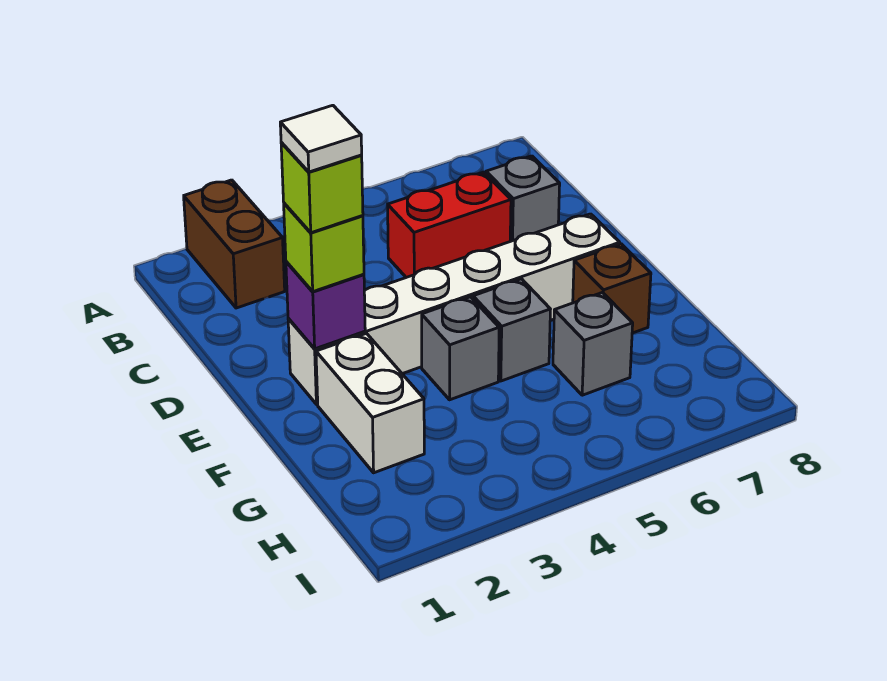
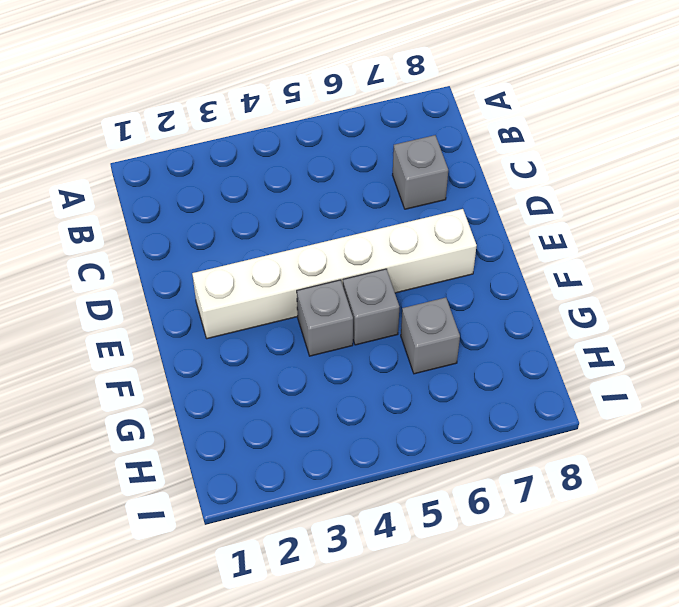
none -> brown brick A2:B2 level 1
none -> red brick C5:C6 level 1
none -> white brick F2:G2 level 1

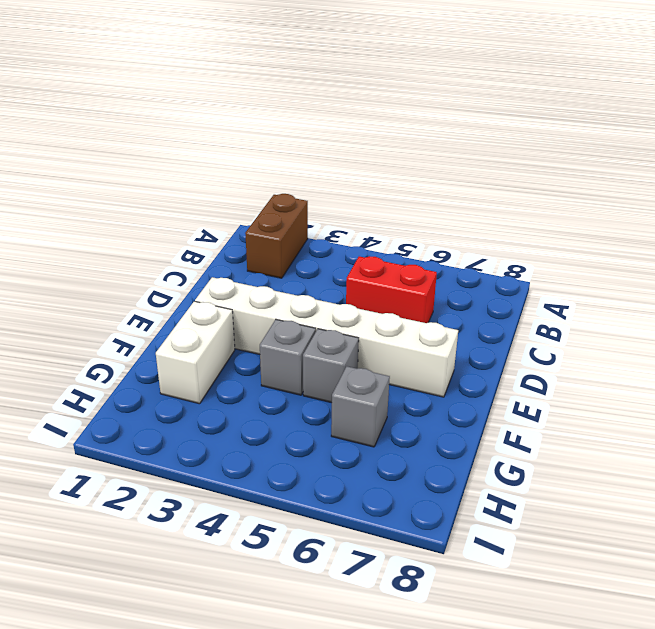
none -> grey brick C7 level 1
none -> brown brick F7 level 1
none -> purple brick E2 level 2

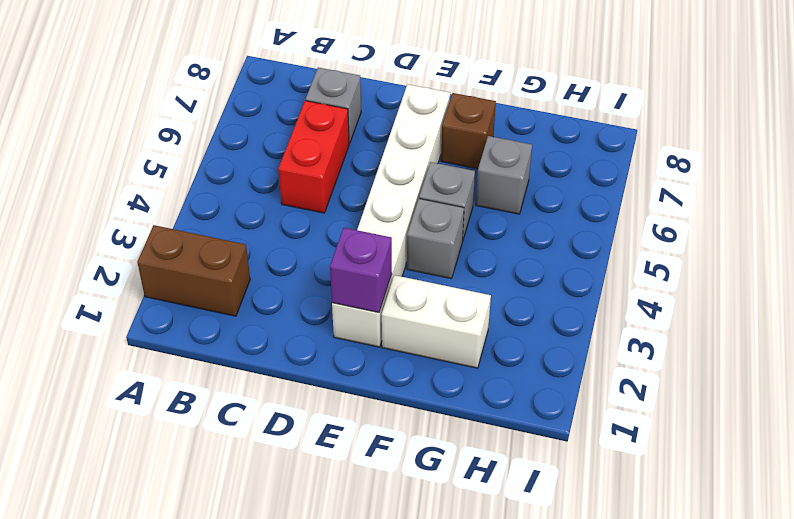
none -> lime brick E2 level 3
none -> lime brick E2 level 4
none -> white tile E2 level 5

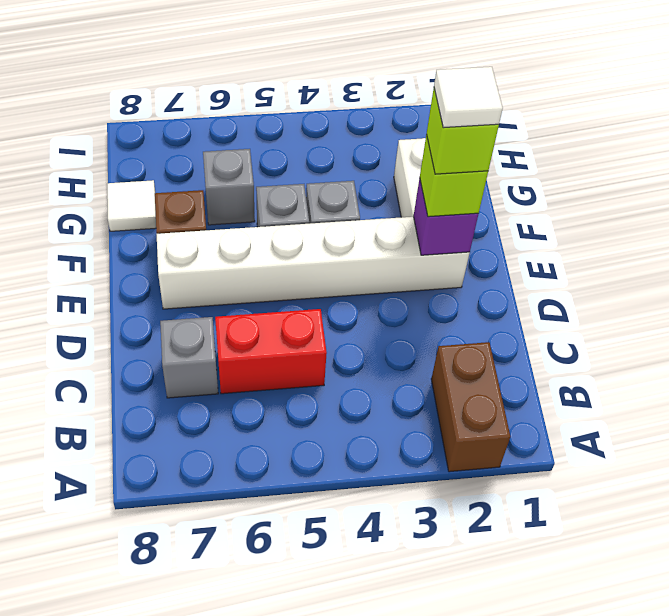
white tile G8 level 1 -> none

